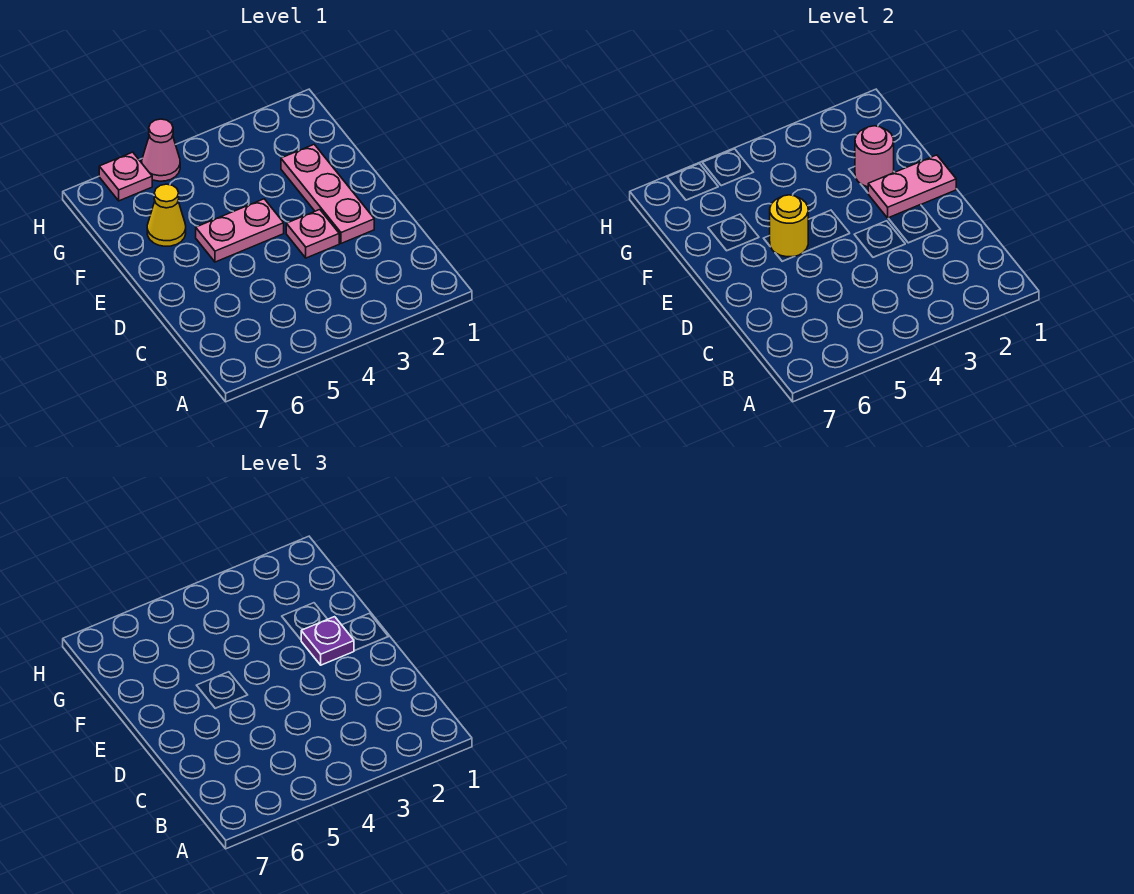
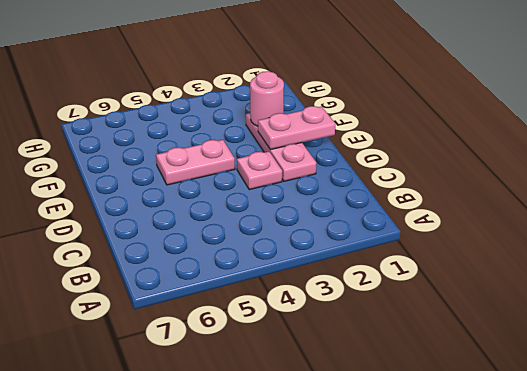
none -> yellow cone F6 level 1
none -> pink cone H5 level 1

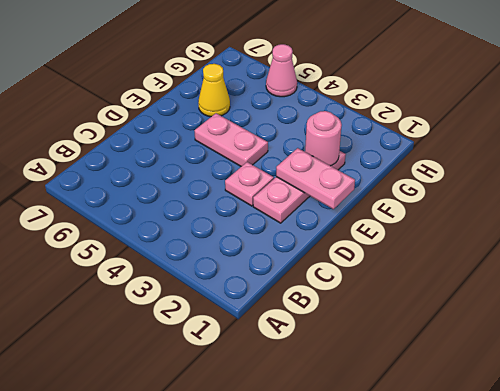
none -> pink plate H6 level 1
none -> yellow round brick E5 level 2

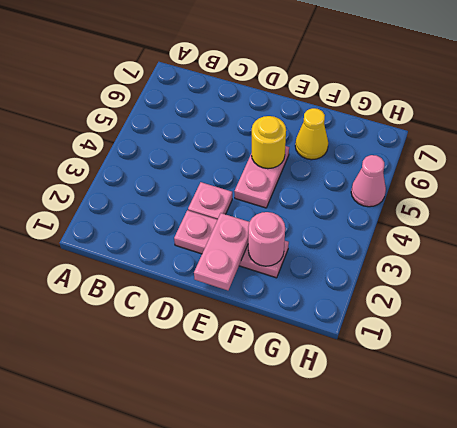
none -> pink plate H6 level 1
none -> purple plate E2 level 3

